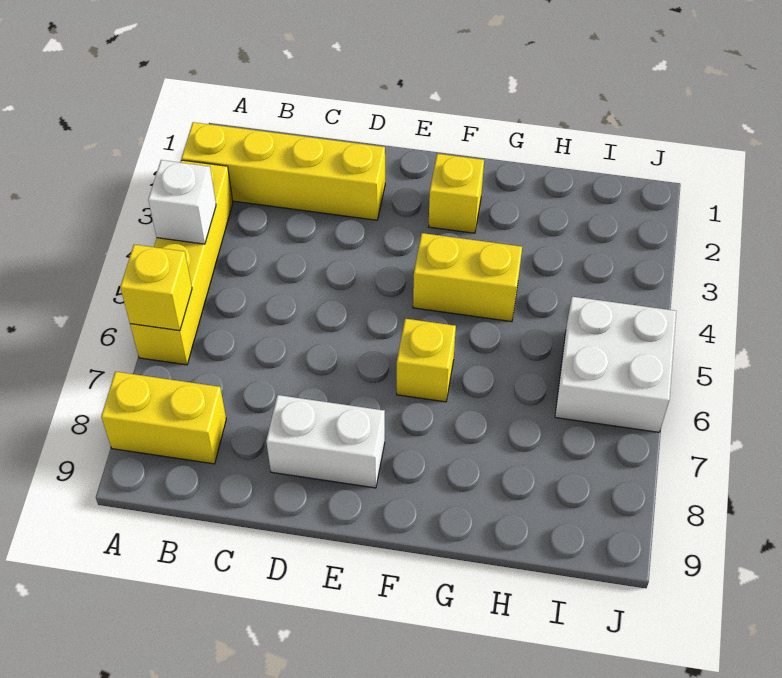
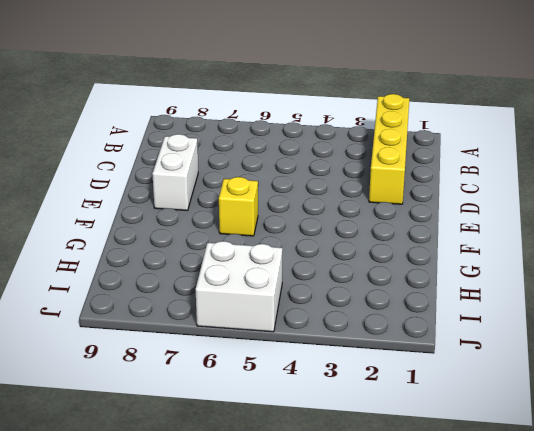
none -> yellow brick A3:A6 level 1
none -> yellow brick A8:B8 level 1

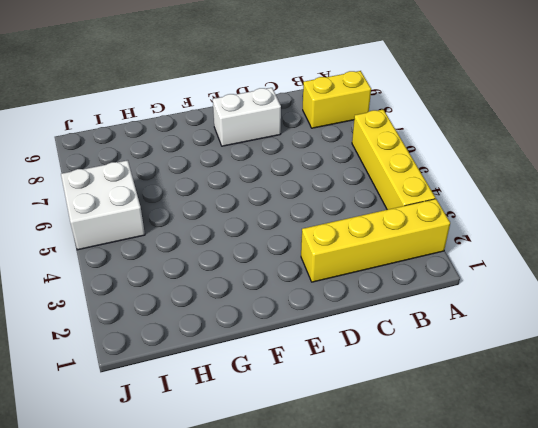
none -> yellow brick F2 level 1
none -> yellow brick F4:G4 level 1

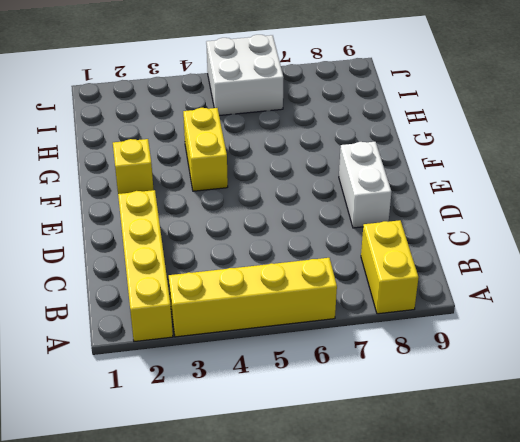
none -> yellow brick F6 level 1
none -> white brick A4 level 2

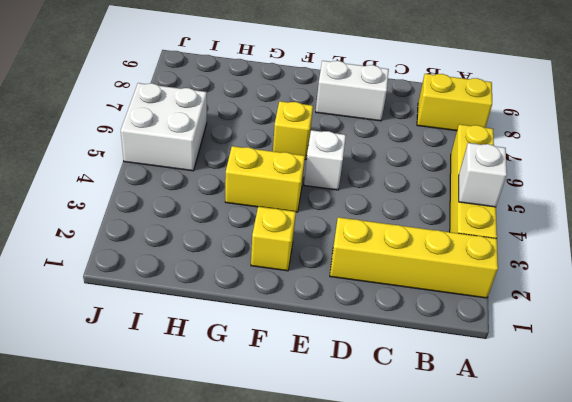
white brick E5 level 1 -> none
none -> yellow brick A6 level 2

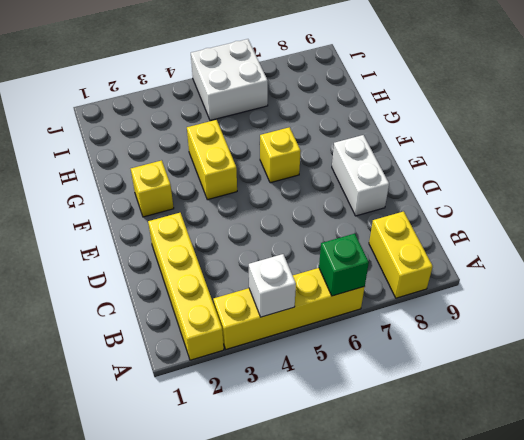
green brick A6 level 2 -> yellow brick A6 level 2

